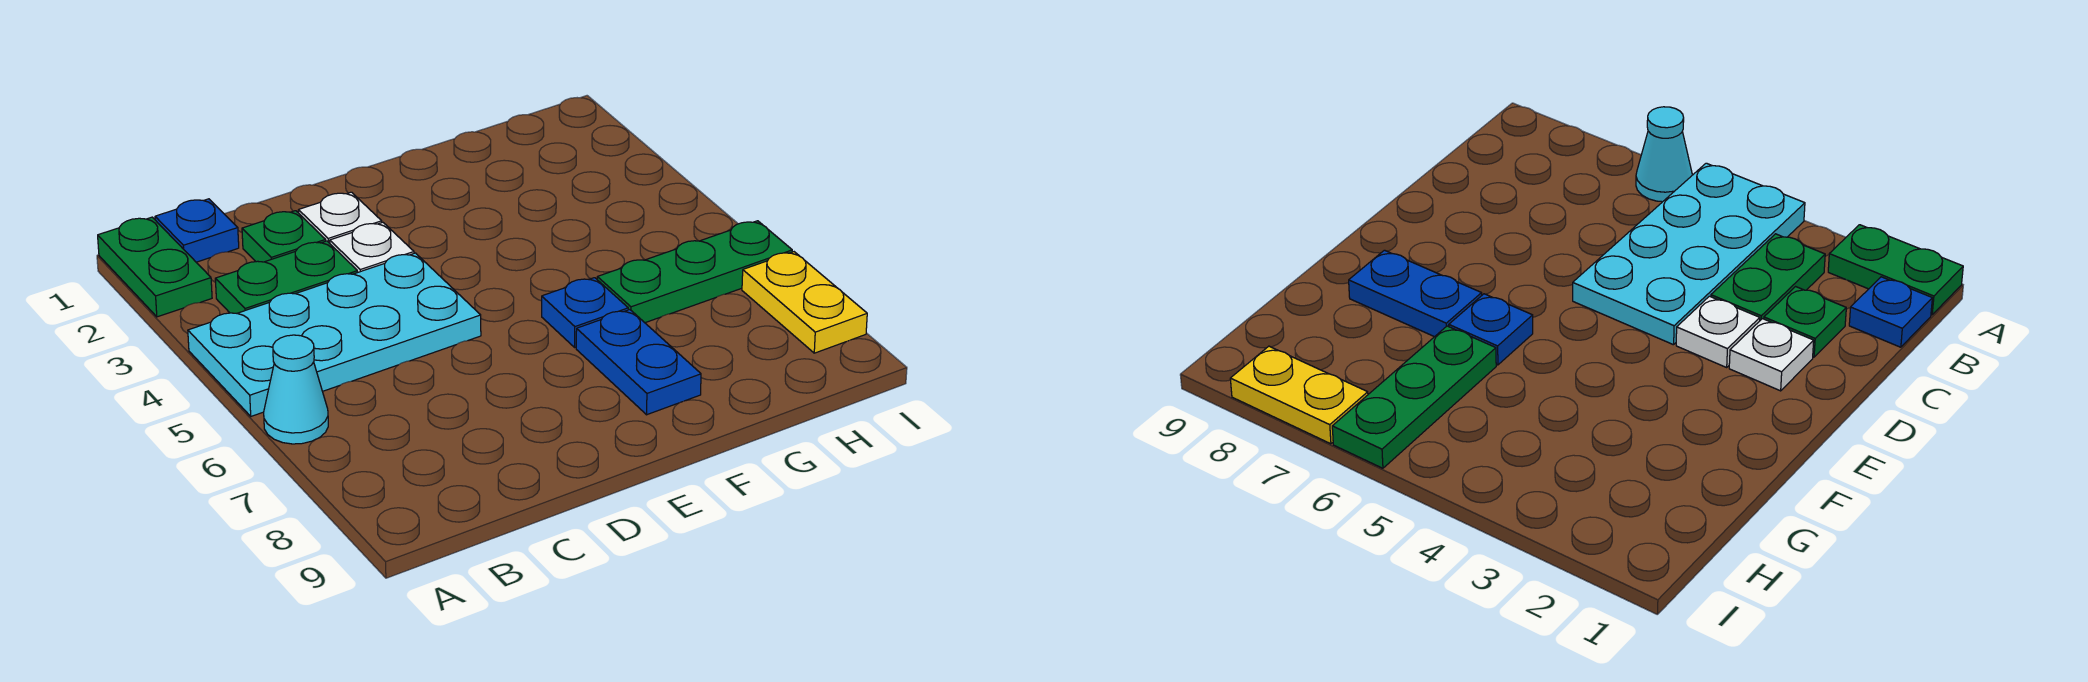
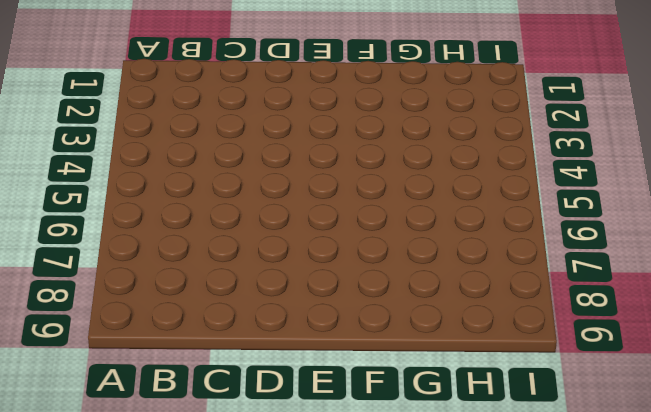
none -> green plate A1:A2 level 1
none -> cyan plate A4:D5 level 1
none -> cyan cone A6 level 1

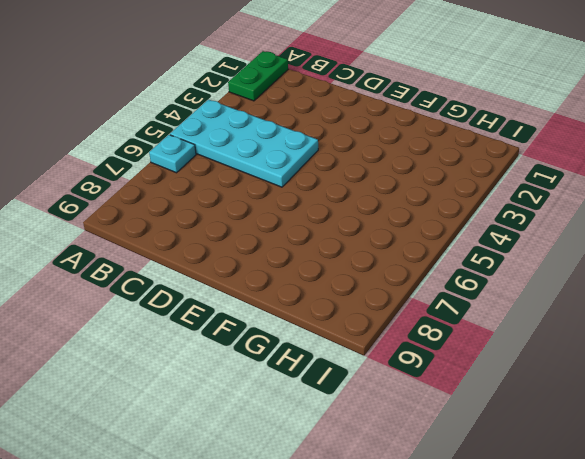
cyan plate A6 level 1 -> cyan cone A6 level 1
none -> blue plate B1 level 1
none -> green plate B3:C3 level 1
none -> green plate C2 level 1

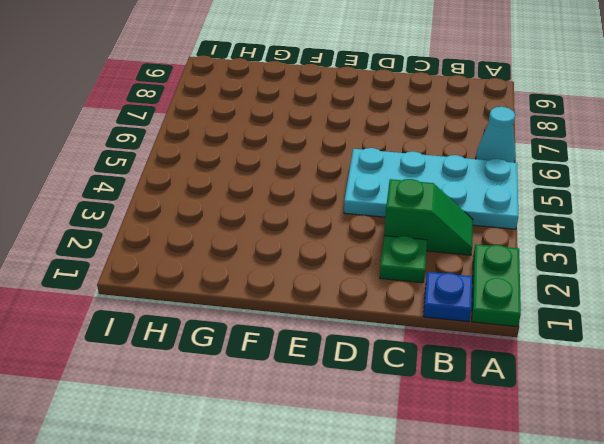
green slope B3:C3 level 1 top C -> green plate B3:C3 level 1
none -> white plate D2 level 1
none -> white plate D3 level 1
none -> blue plate F6 level 1

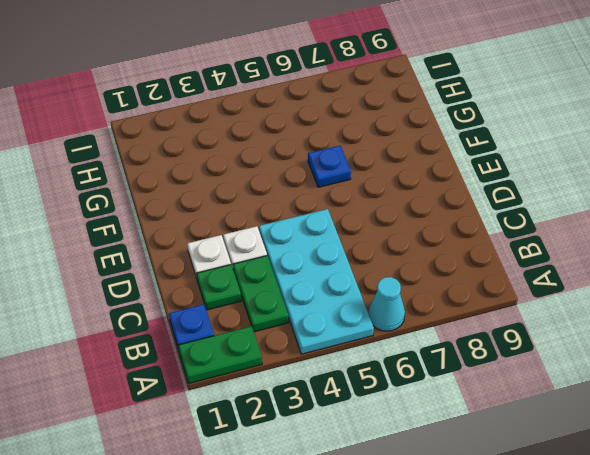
none -> blue plate F7:F8 level 1
none -> green plate G6:I6 level 1
none -> yellow plate I7:I8 level 1

